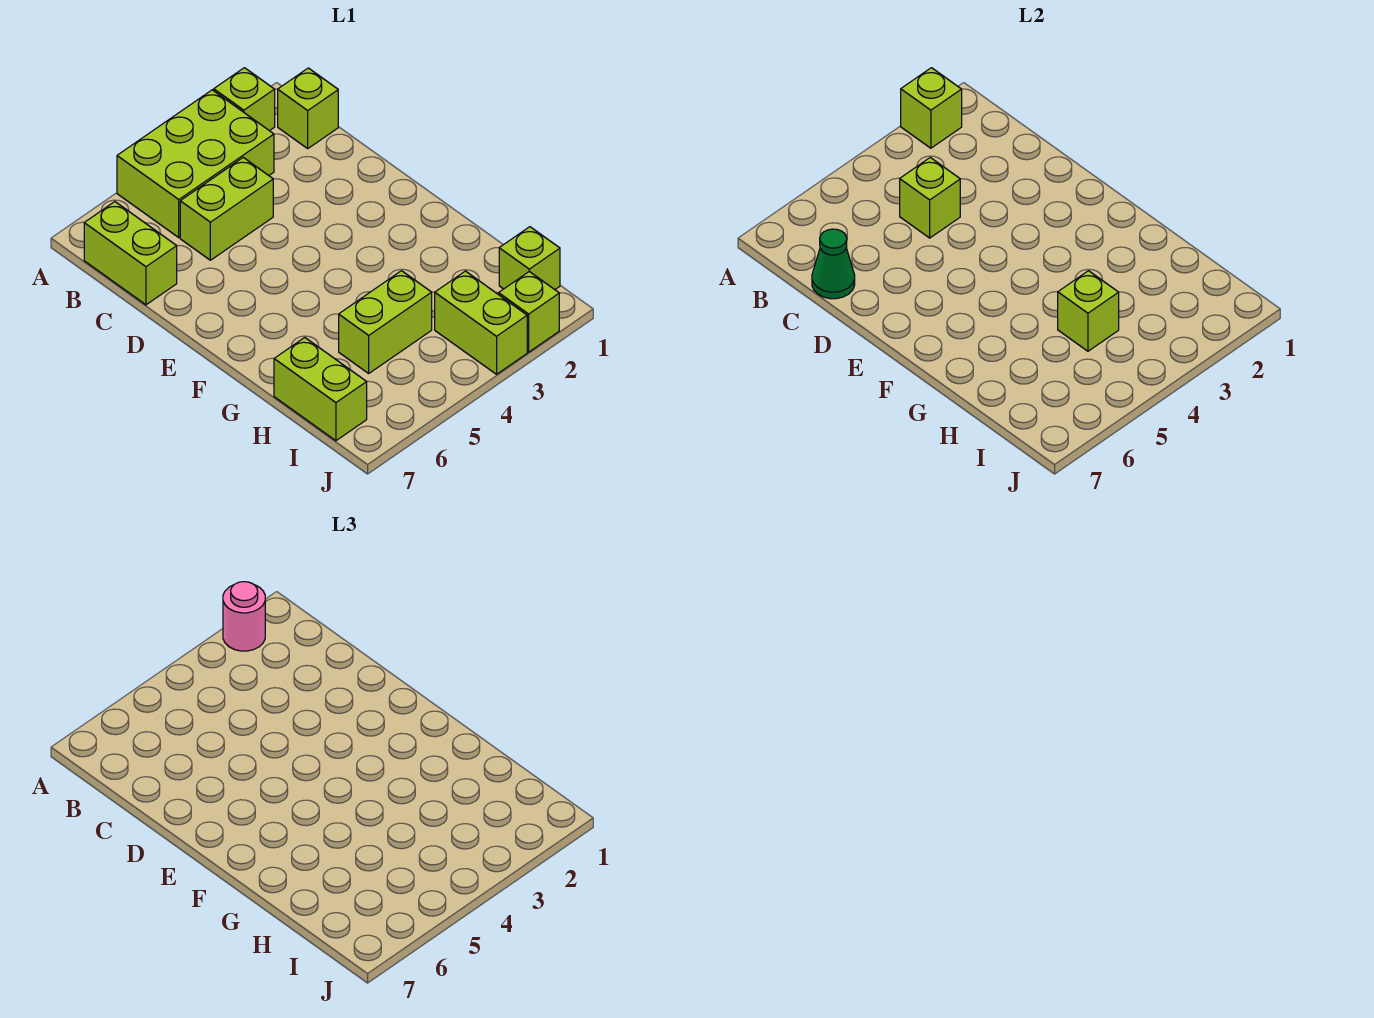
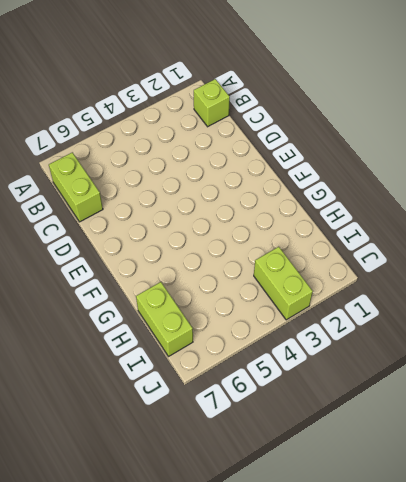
none -> lime brick A2 level 1
none -> lime brick A3:B5 level 1
none -> lime brick C4:C5 level 1

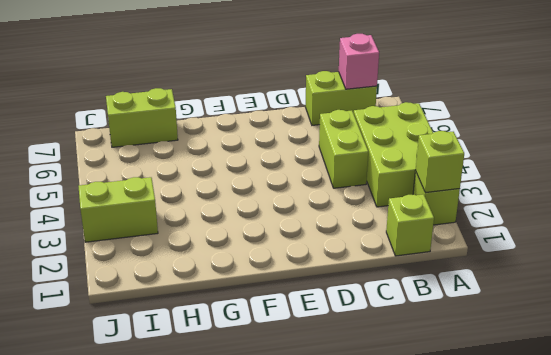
pink brick B7 level 2 -> none
none -> lime brick H4:H5 level 1
none -> lime brick I1 level 1
none -> lime brick J2 level 1

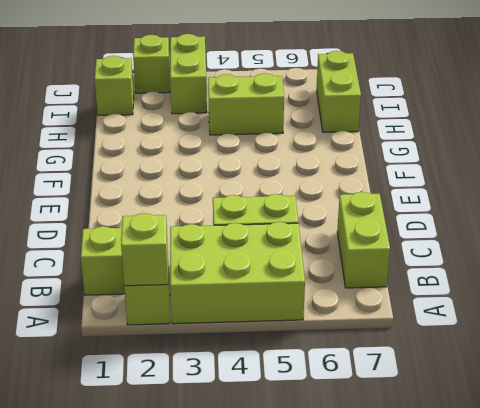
none -> lime brick C4 level 2
none -> green cone C7 level 2
none -> lime brick H4 level 2

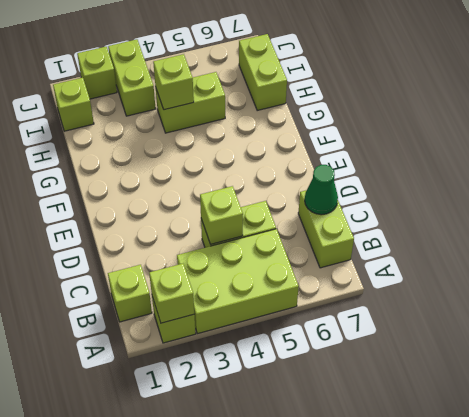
none -> pink round brick A2 level 3

